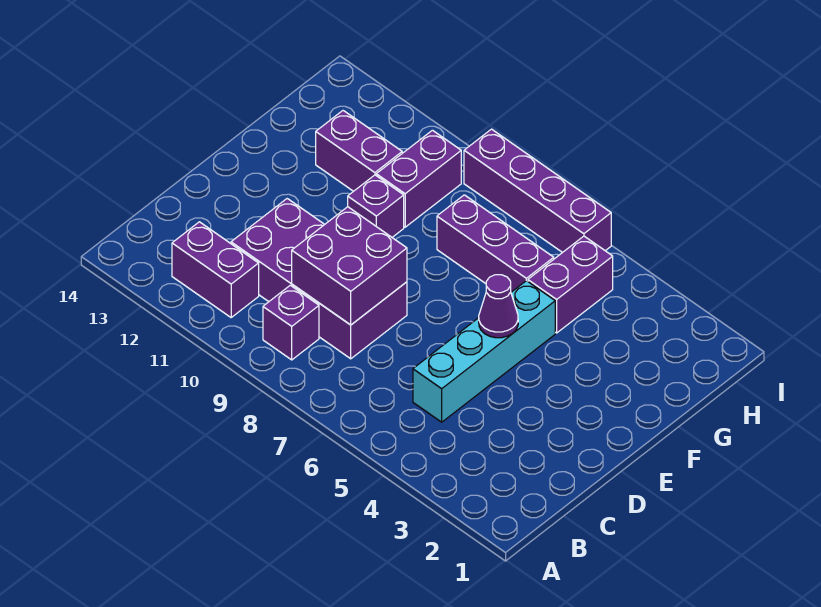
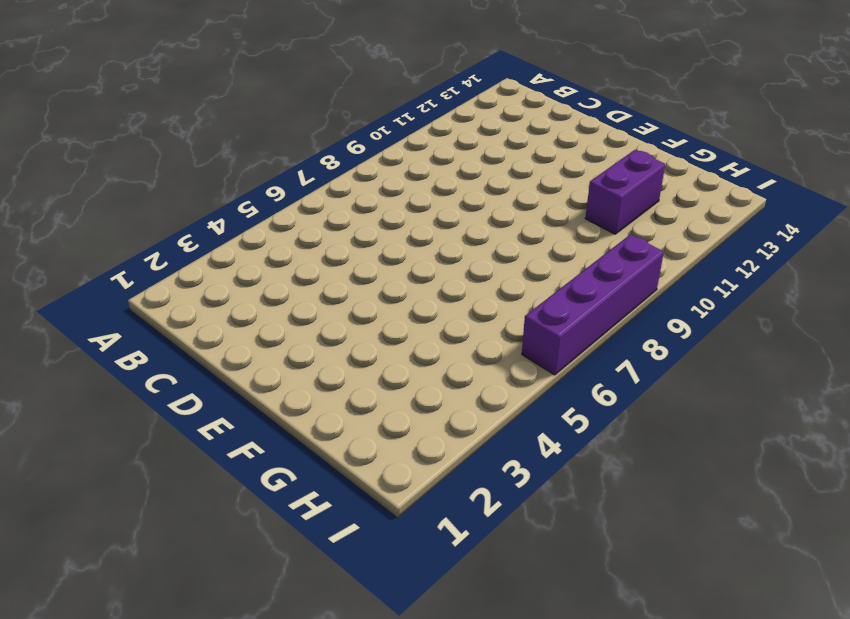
none -> purple brick B9 level 1
none -> purple brick B11:B12 level 1
none -> cyan brick C5:F5 level 1

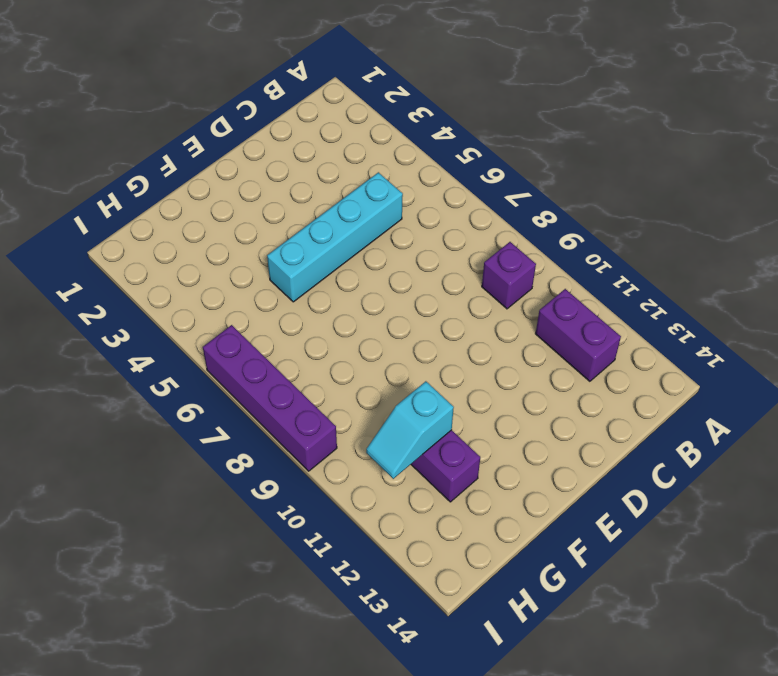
cyan slope G11:H11 level 2 top G -> none
none -> purple brick C8:D11 level 1
none -> purple brick F10 level 1
none -> purple brick G5:H5 level 1

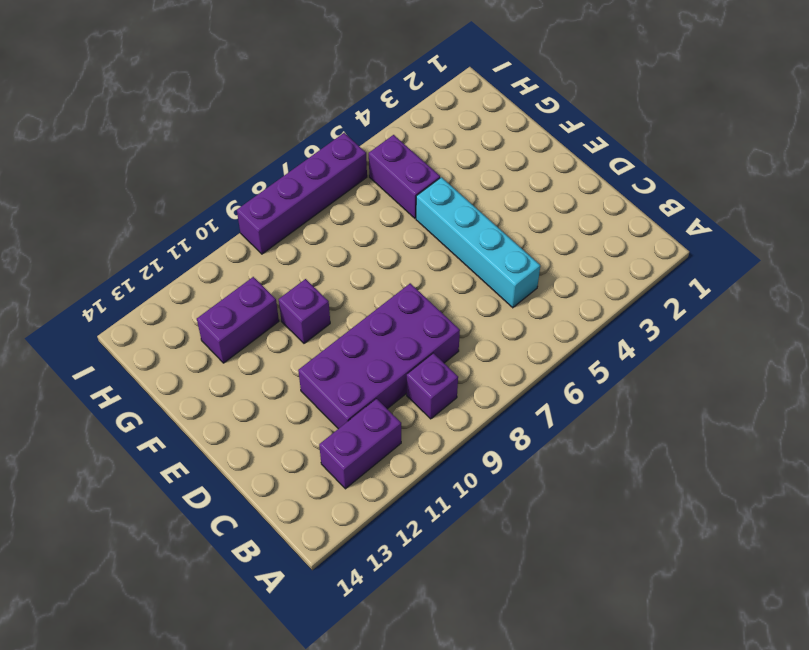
none -> purple brick G6:G8 level 1
none -> purple brick G10:H10 level 1
none -> purple brick C8:D9 level 2

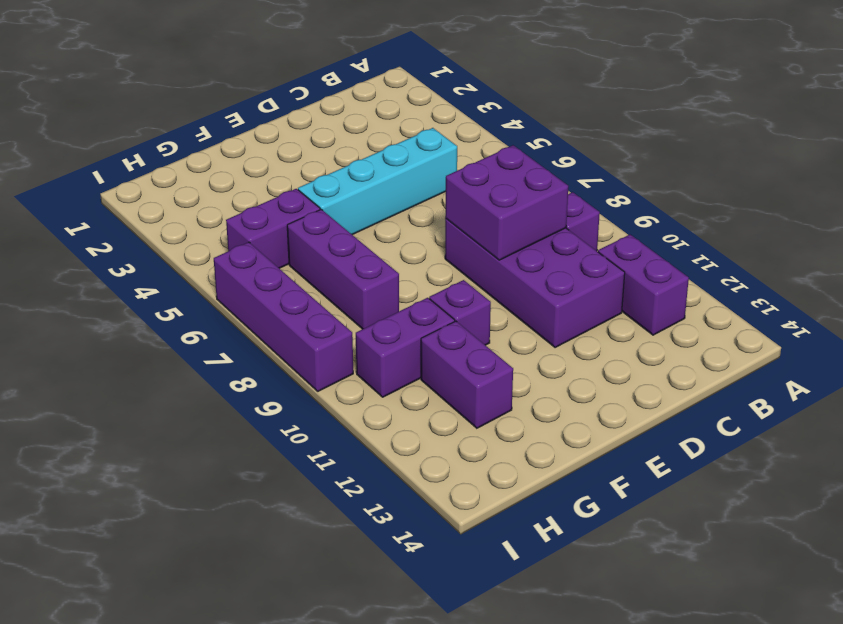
none -> purple cone E5 level 2

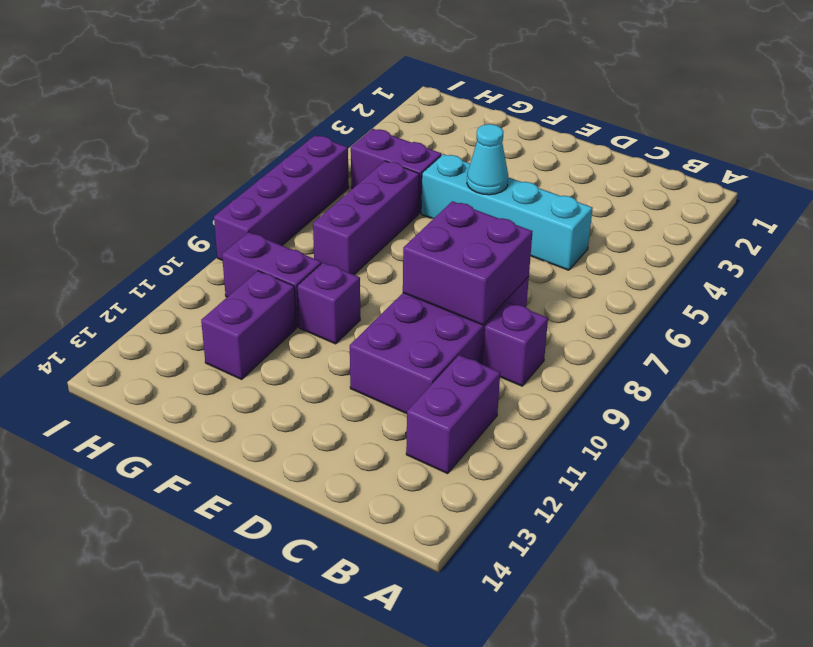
cyan cone E5 level 2 -> purple cone E5 level 2

